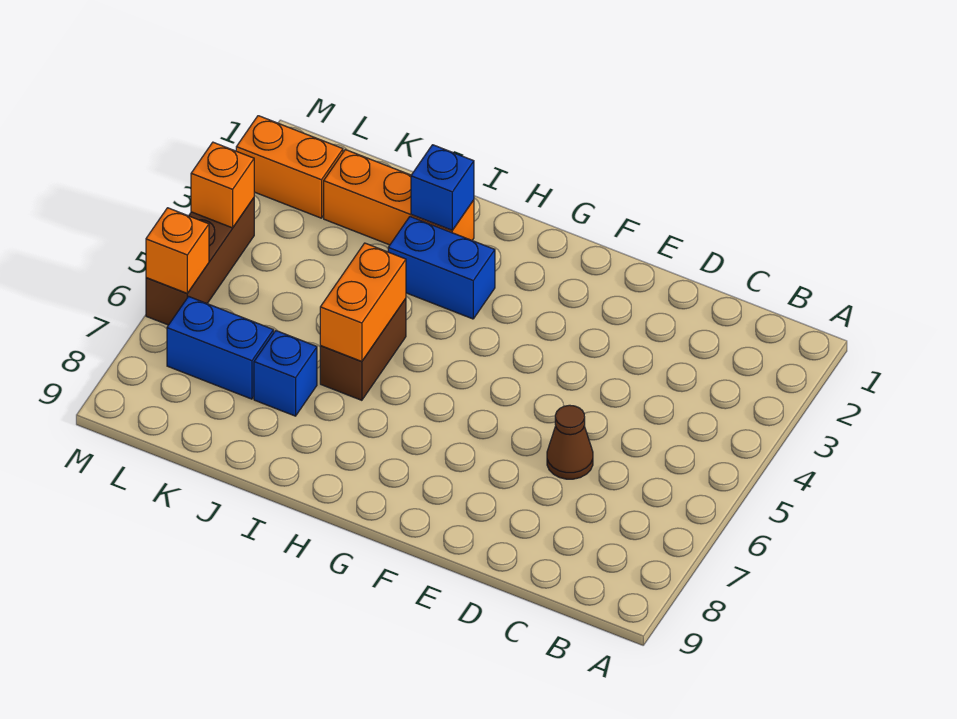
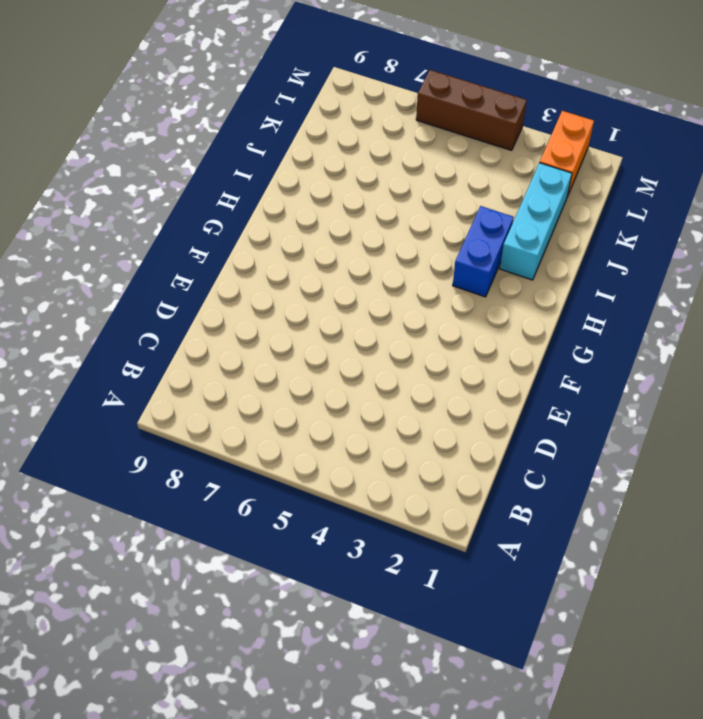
cyan brick I2:K2 level 1 -> orange brick I2:K2 level 1
none -> brown cone D6 level 1
none -> brown brick I5:I6 level 1
none -> blue brick J7 level 1

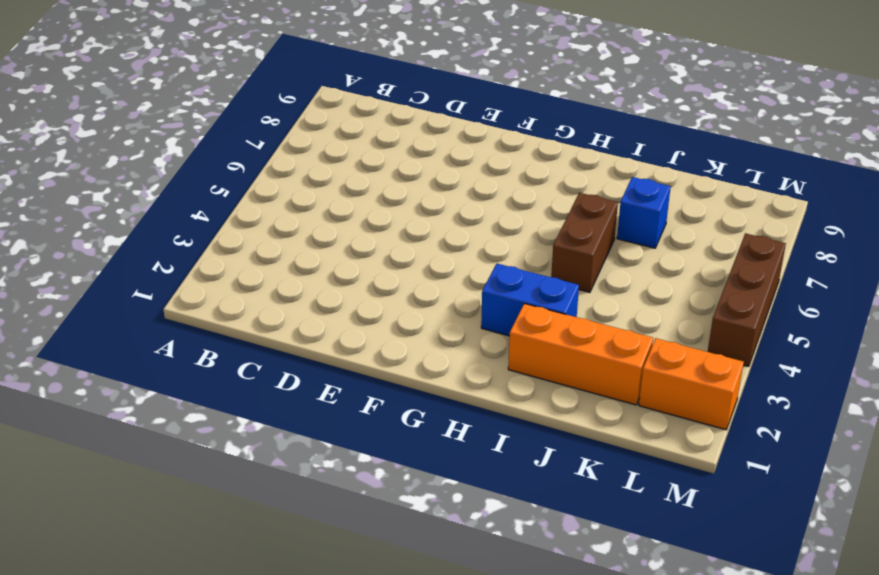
none -> brown cone D6 level 1
none -> blue brick K7:L7 level 1
none -> blue brick I2 level 2

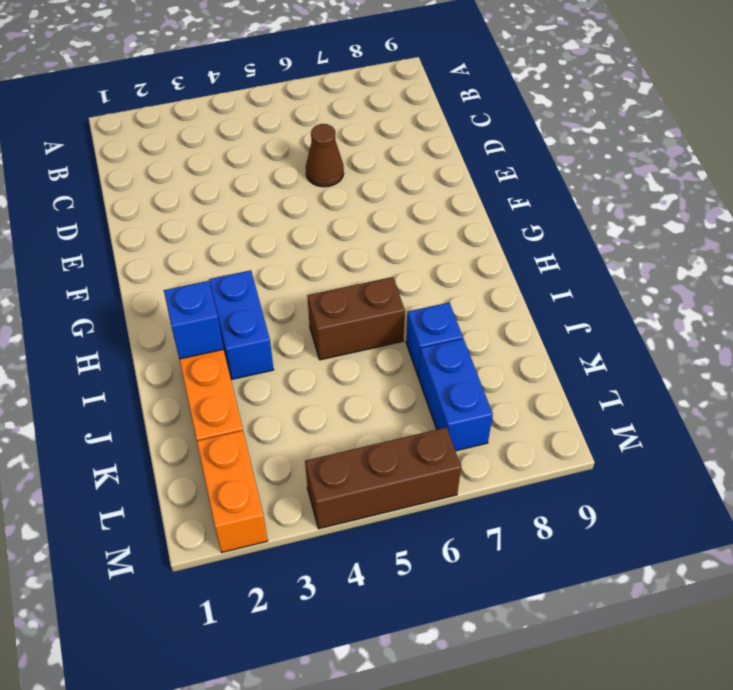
none -> orange brick I5:I6 level 2
none -> orange brick M4 level 2
none -> orange brick M6 level 2

